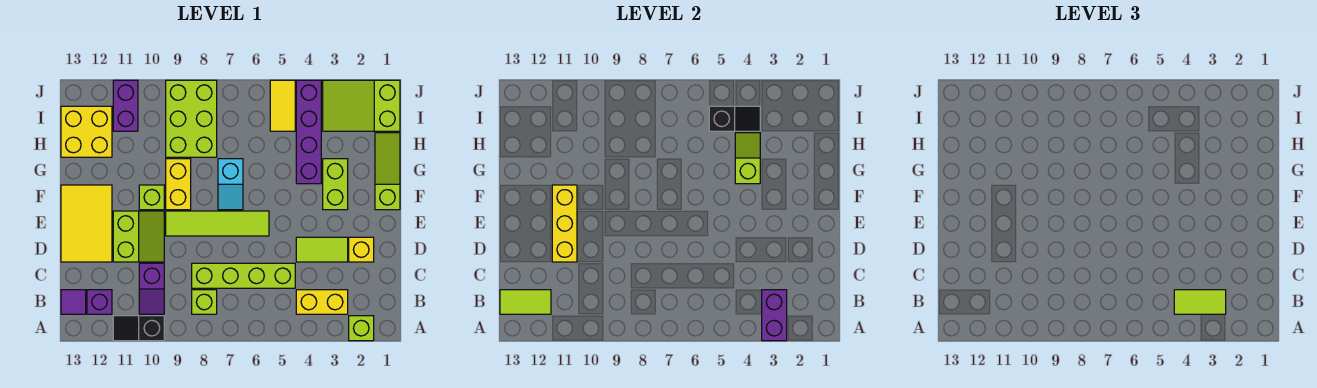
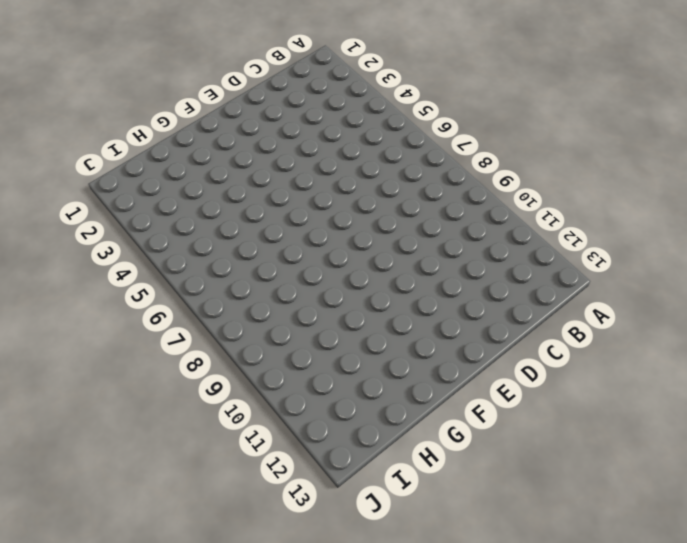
none -> lime brick A2 level 1
none -> black slope A10:A11 level 1 top 10
none -> yellow brick B3:B4 level 1
none -> lime brick B8 level 1

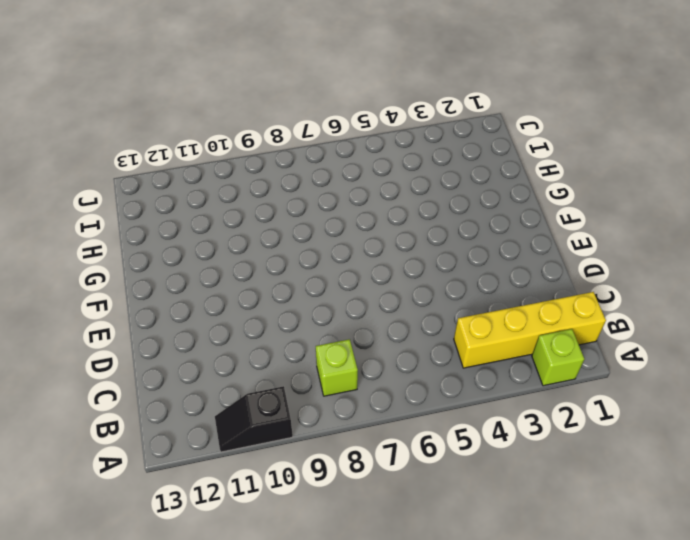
yellow brick B1:B4 level 1 -> yellow brick B3:B4 level 1
none -> purple slope B10:C10 level 1 top C
none -> purple brick B12 level 1
none -> purple tile B13 level 1
none -> lime brick C5:C8 level 1

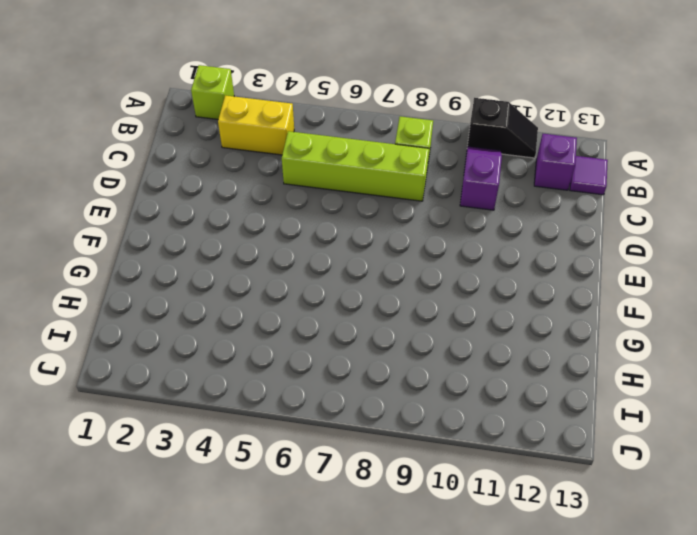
none -> yellow brick D2 level 1
none -> lime tile D3:D4 level 1
none -> lime slope D10:E11 level 1 top 11
none -> yellow tile D12:F13 level 1

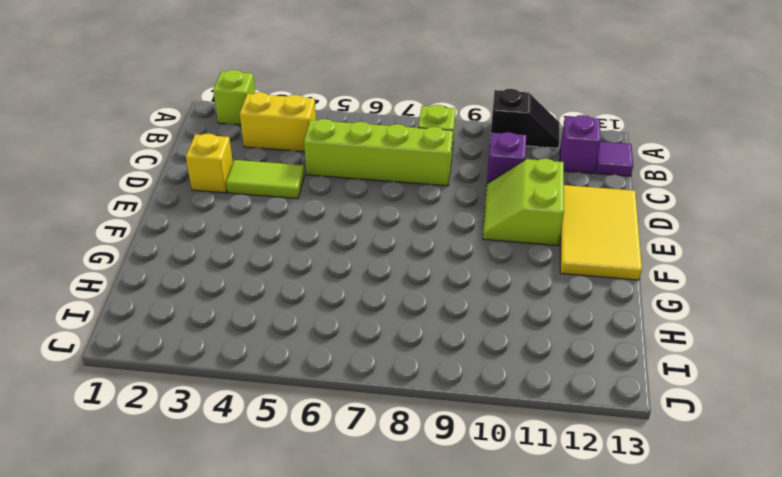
none -> lime tile E6:E9 level 1
none -> lime slope F1:H1 level 1 top F
none -> lime brick F3:G3 level 1
none -> cyan slope F7:G7 level 1 top G

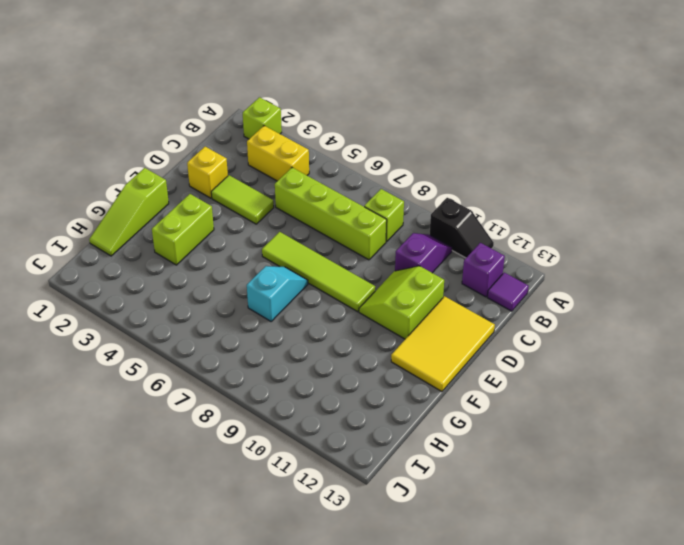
none -> yellow brick F9:G9 level 1
none -> lime brick F10 level 1
none -> purple brick G4:J4 level 1
none -> lime brick H8:J9 level 1

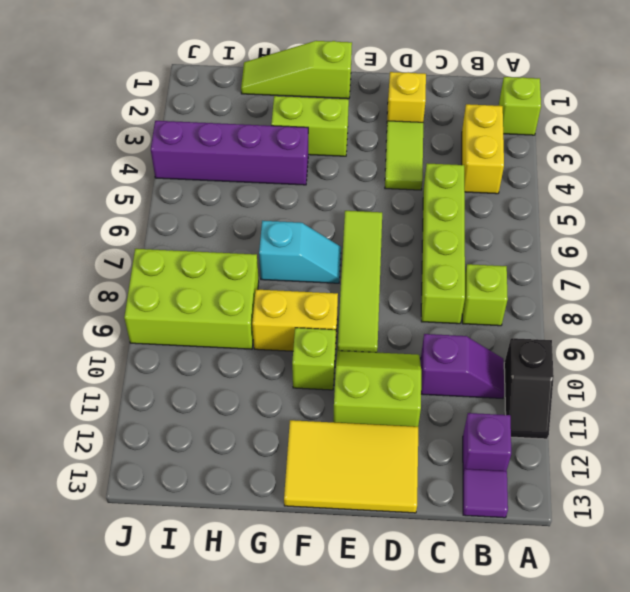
none -> yellow brick H12:I13 level 1
none -> lime slope I1:J3 level 1 top 1
none -> yellow tile I5:J5 level 1
none -> purple brick I11:J11 level 1

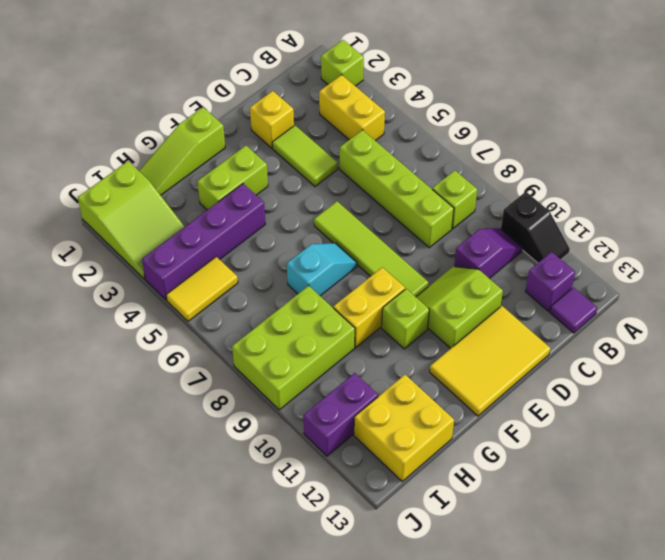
none -> purple brick A3:B3 level 2
none -> lime tile B12:B13 level 2
none -> yellow brick D11:F11 level 2
none -> lime slope G4:H4 level 2 top G

